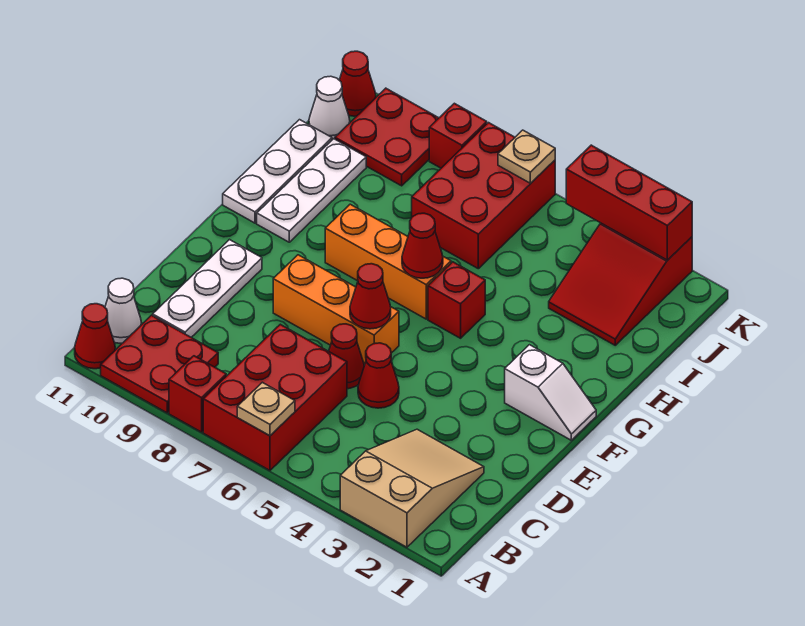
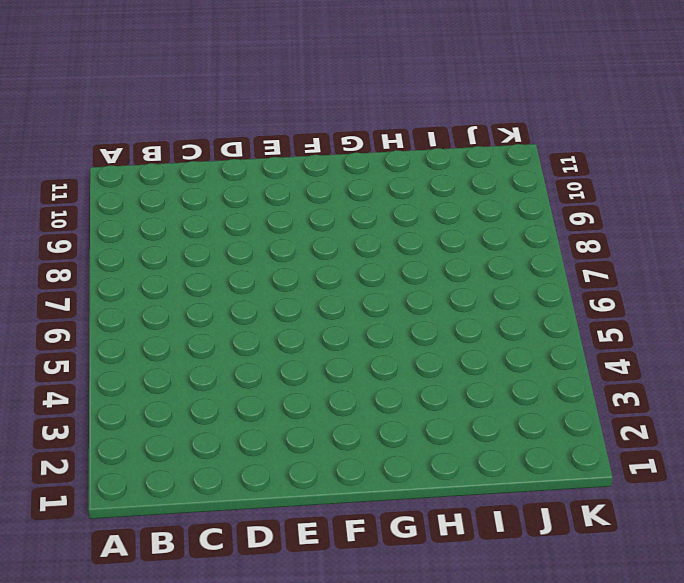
none -> tan slope A2:C3 level 1 top A
none -> red brick A6:C7 level 1
none -> red brick A8 level 1

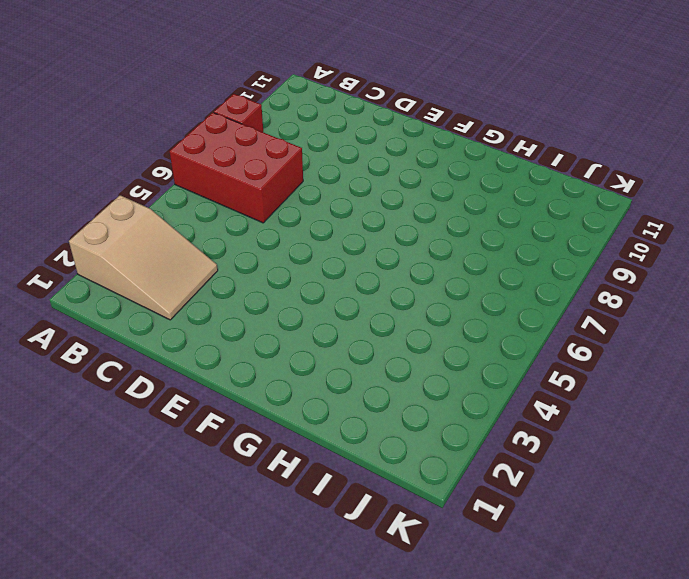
none -> red plate A9:B10 level 1
none -> red cone A11 level 1
none -> white cone B11 level 1

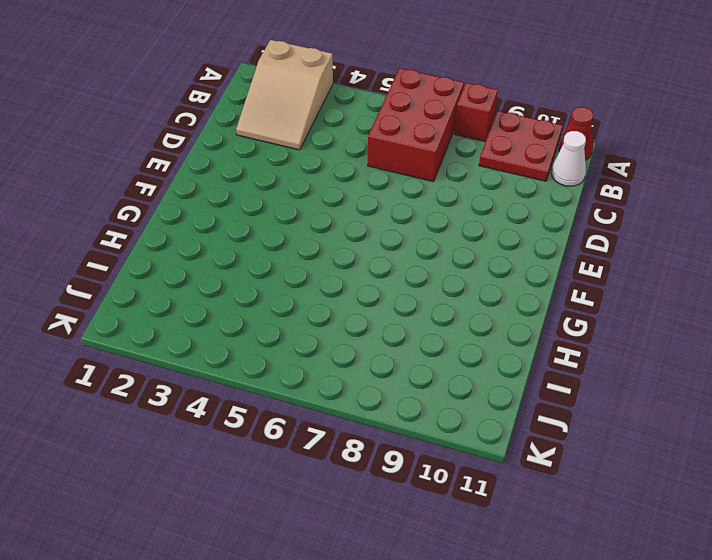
none -> white plate C10:E10 level 1
none -> red cone D5 level 1
none -> red cone D6 level 1

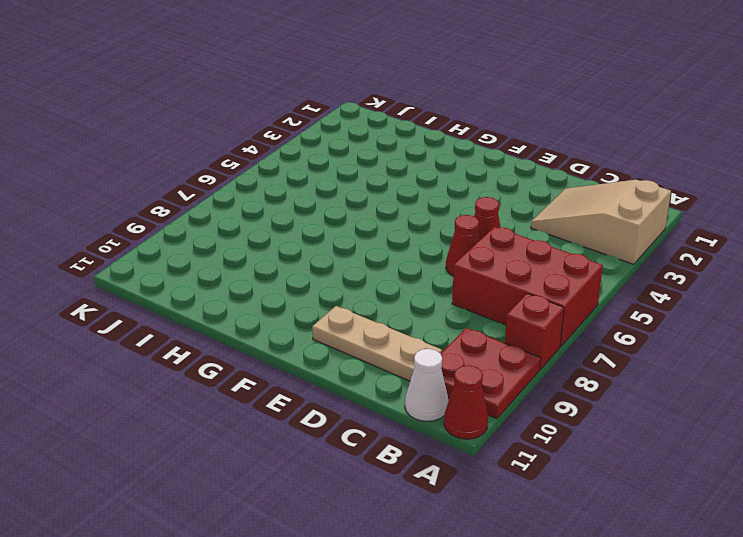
tan plate C10:E10 level 1 -> white plate C10:E10 level 1
none -> orange brick E6:E8 level 1
none -> white slope F1:F2 level 1 top 2
none -> red brick G5 level 1

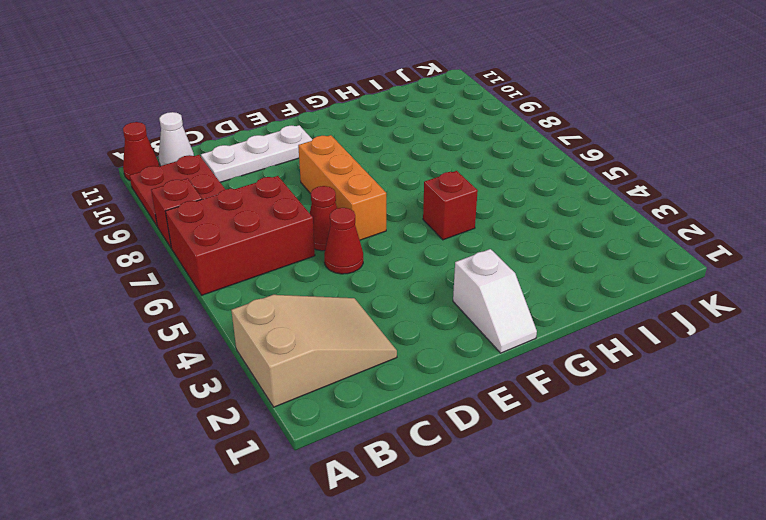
none -> orange brick G6:G8 level 1
none -> white plate G10:I10 level 1
none -> white plate G11:I11 level 1

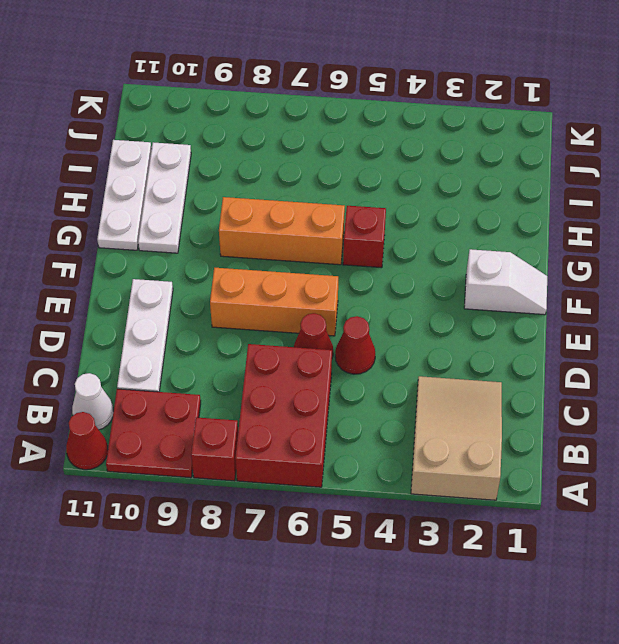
none -> red slope I2:K3 level 1 top K
none -> red brick I6:K7 level 1
none -> red plate J9:K10 level 1

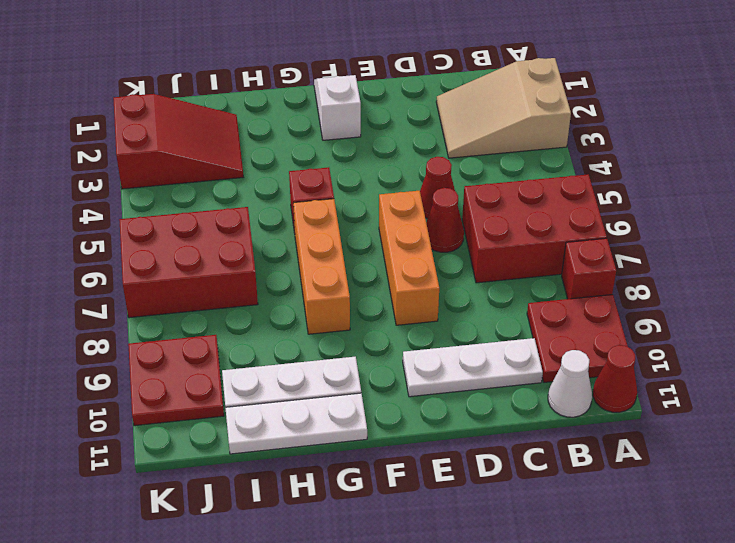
none -> white cone J11 level 1
none -> red brick K8 level 1
none -> red cone K11 level 1

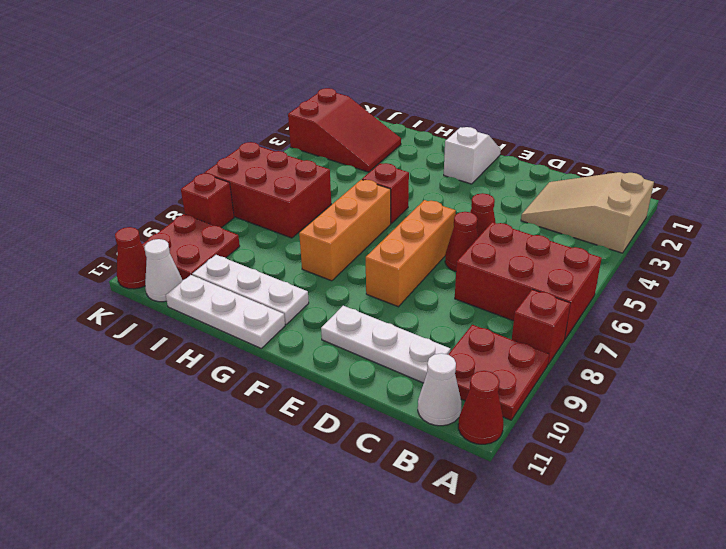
none -> tan plate A6 level 2
none -> red cone E6 level 2
none -> red cone G6 level 2

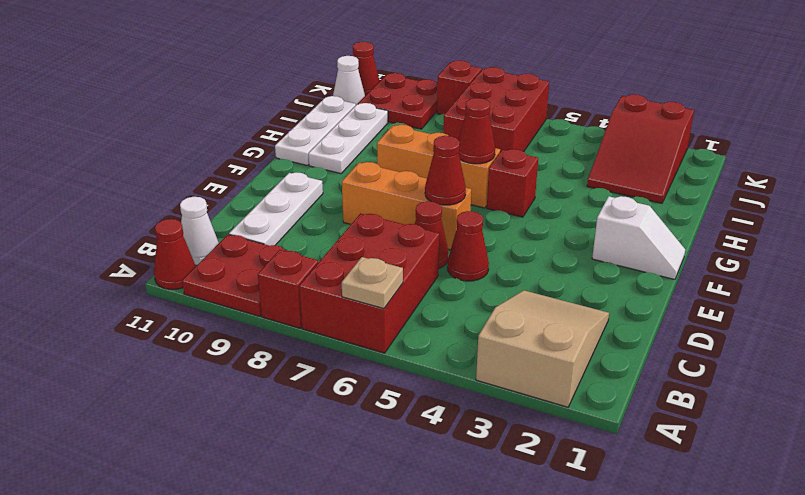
none -> red brick K2:K4 level 2
none -> tan plate K6 level 2

